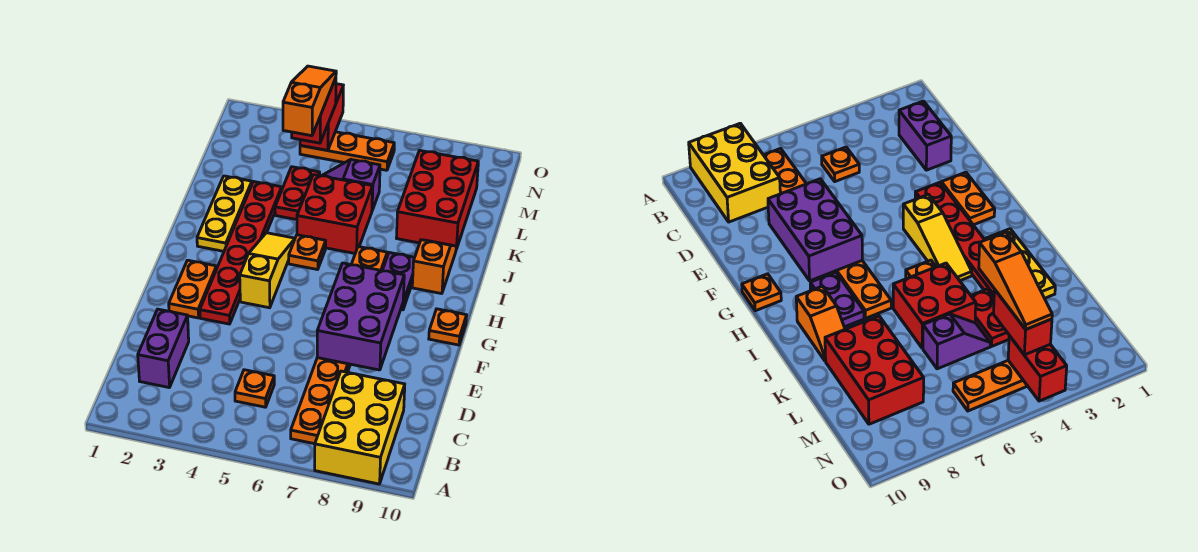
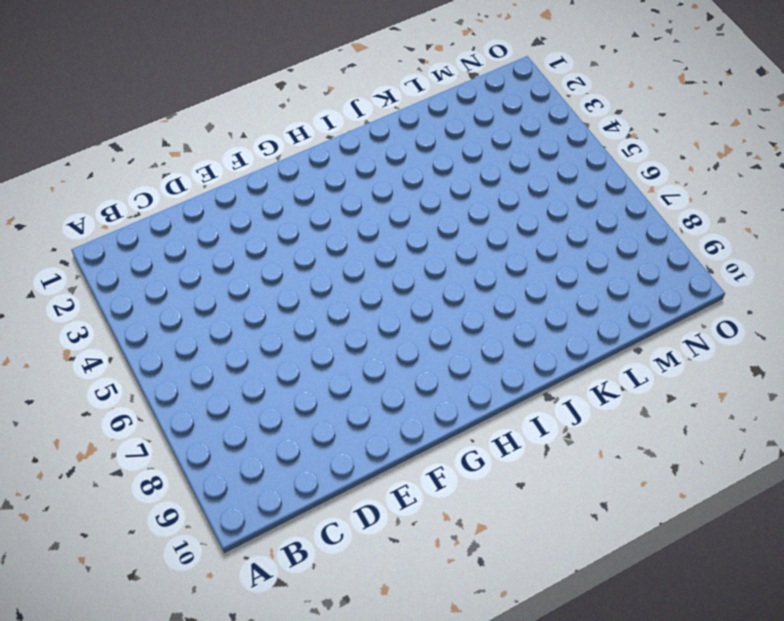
none -> yellow brick A8:C9 level 1
none -> orange plate B7:I7 level 1
none -> purple brick C2:D2 level 1

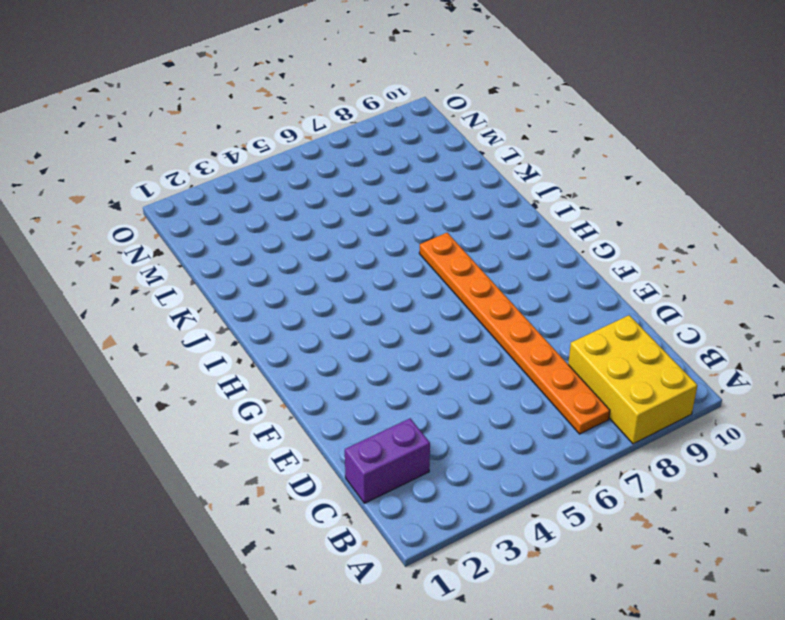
purple brick C1:C2 level 1 -> purple brick C2:D2 level 1
none -> orange plate C5 level 1
none -> orange plate F2:G2 level 1
none -> red plate F3:K3 level 1

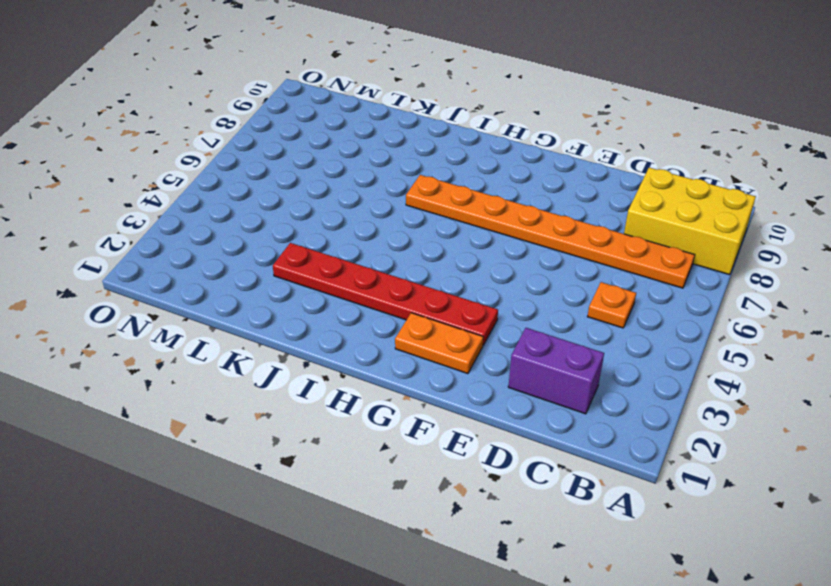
none -> yellow slope G4:I4 level 1 top G
none -> orange plate G10 level 1
none -> purple plate H8:I8 level 1

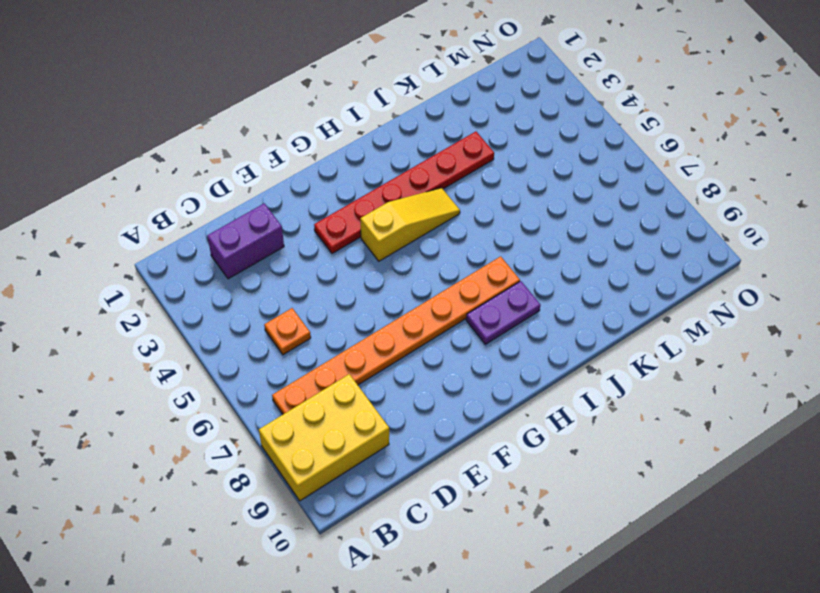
none -> orange plate F2:G2 level 1
none -> orange plate G10 level 1
none -> yellow plate I2:K2 level 1

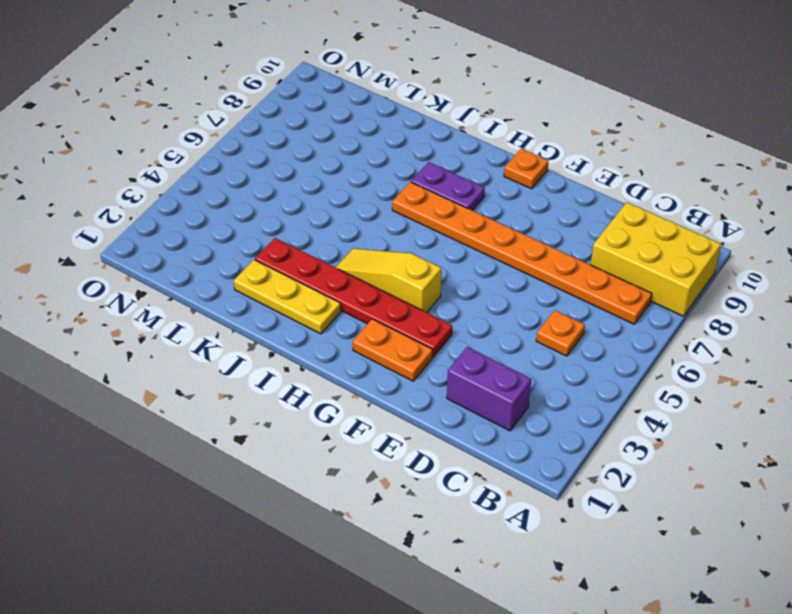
none -> orange plate I5 level 1
none -> orange slope I9:J9 level 1 top I
none -> red brick J5:K6 level 1

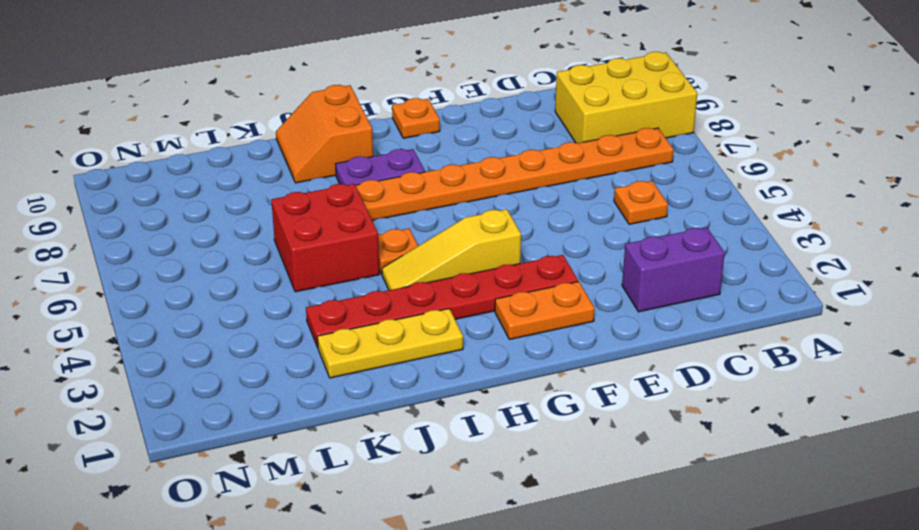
orange slope I9:J10 level 1 top I -> orange slope I9:J9 level 1 top I
none -> red plate K4:L4 level 1
none -> red brick K8:M9 level 1
none -> purple slope L5:L6 level 1 top 6

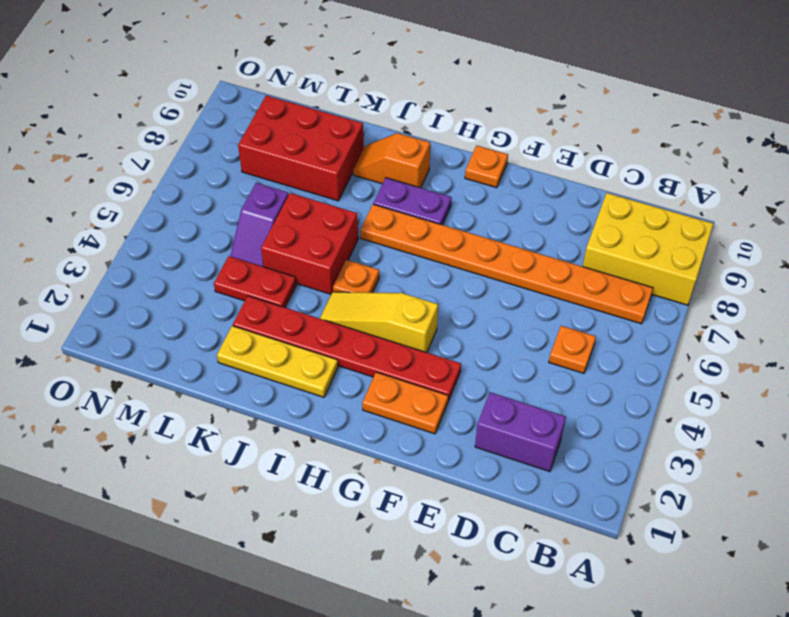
none -> orange plate N4:N6 level 1
none -> purple brick E7:G8 level 2
none -> red brick N4:O4 level 2

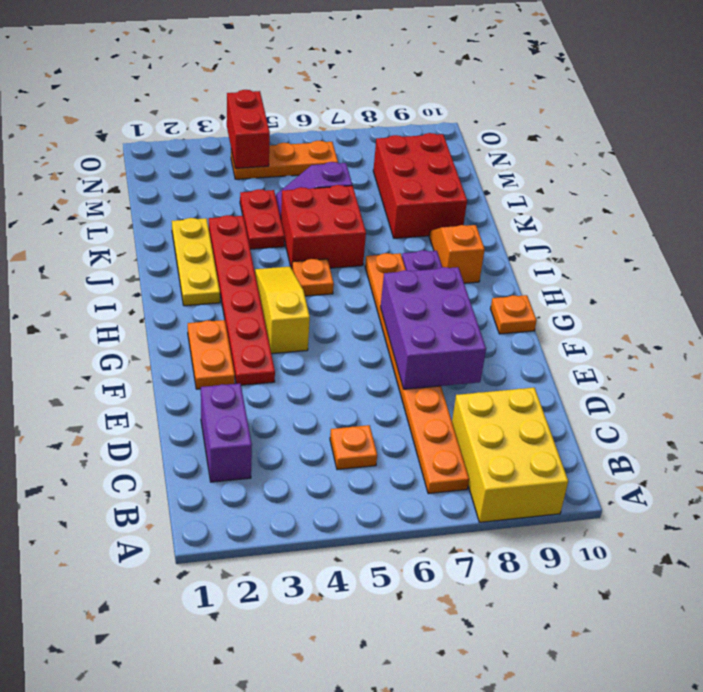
none -> red brick M4:N4 level 3
none -> orange slope L4:N4 level 4 top L

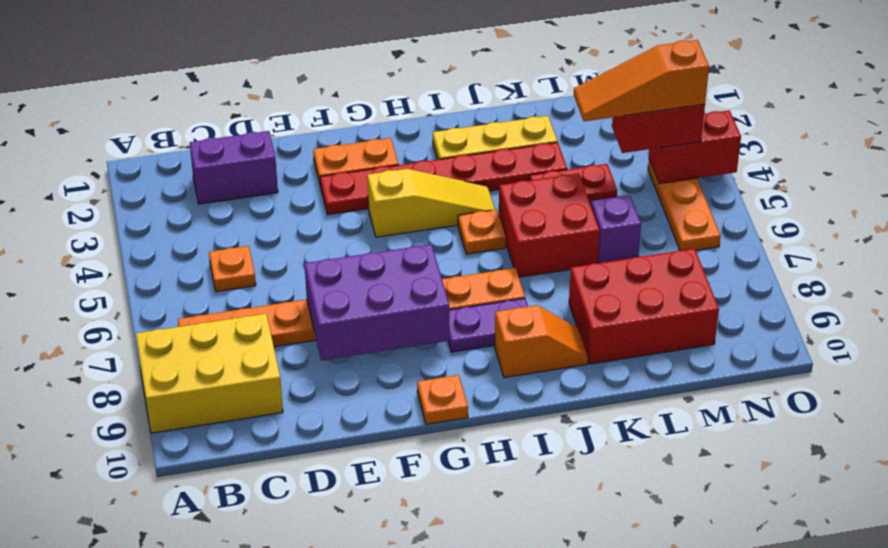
orange slope L4:N4 level 4 top N -> orange slope L4:N4 level 4 top L

